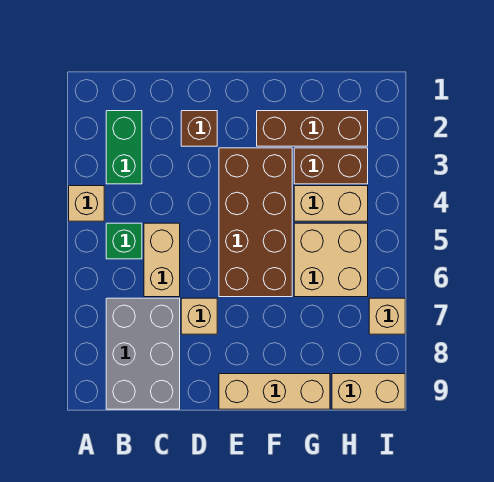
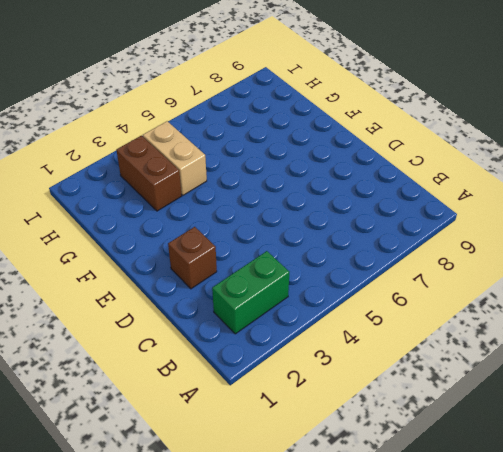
none -> tan brick A4 level 1
none -> green brick B5 level 1
none -> grey brick B7:C9 level 1

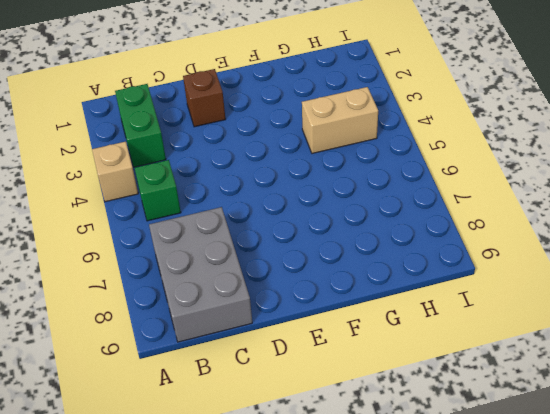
none -> tan brick C5:C6 level 1
none -> tan brick D7 level 1
none -> brown brick E3:F6 level 1

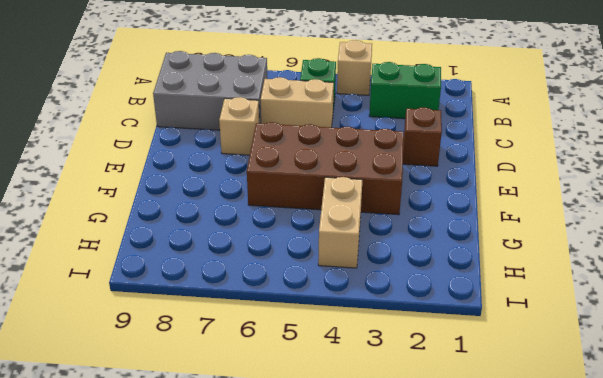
none -> tan brick E9:G9 level 1
none -> brown brick F2:H2 level 1
none -> brown brick G3:H3 level 1

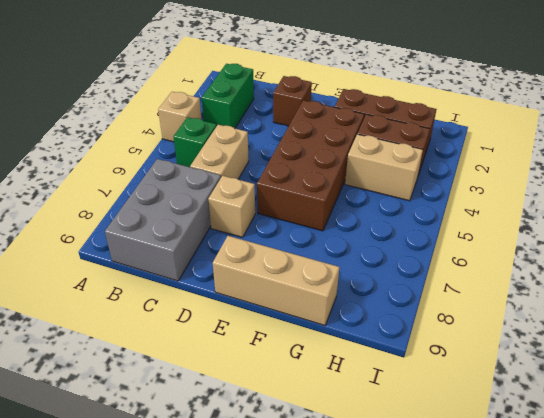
none -> tan brick G5:H6 level 1
none -> tan brick H9:I9 level 1
none -> tan brick I7 level 1

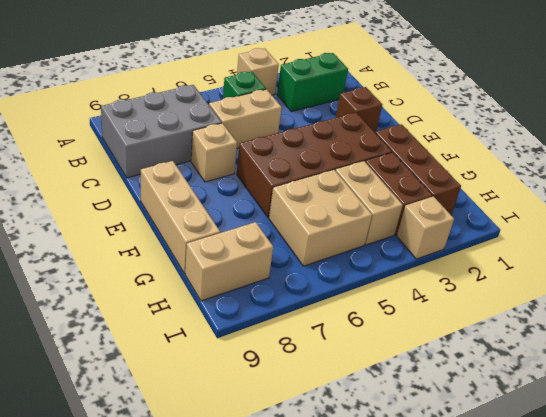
tan brick H8:H9 level 1 -> tan brick H9:I9 level 1
tan brick I3 level 1 -> tan brick I7 level 1

